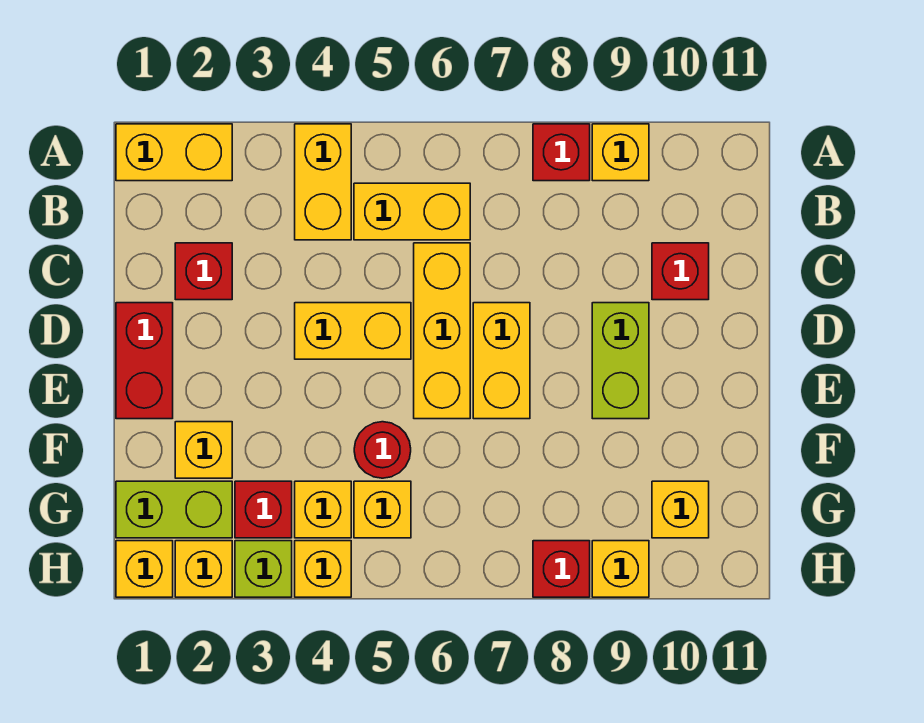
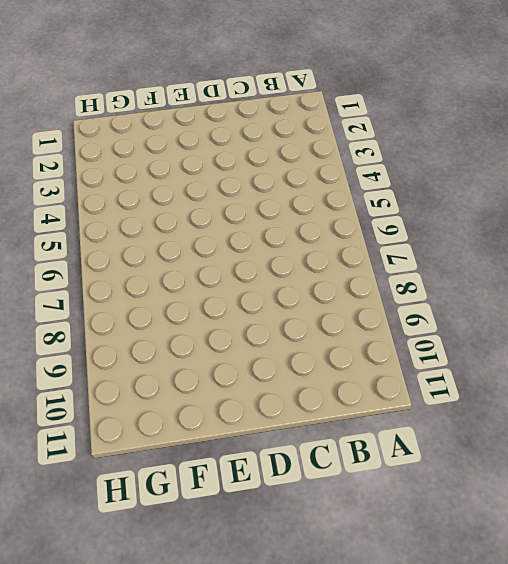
none -> yellow brick A1:A2 level 1
none -> yellow brick A4:B4 level 1
none -> red brick A8 level 1

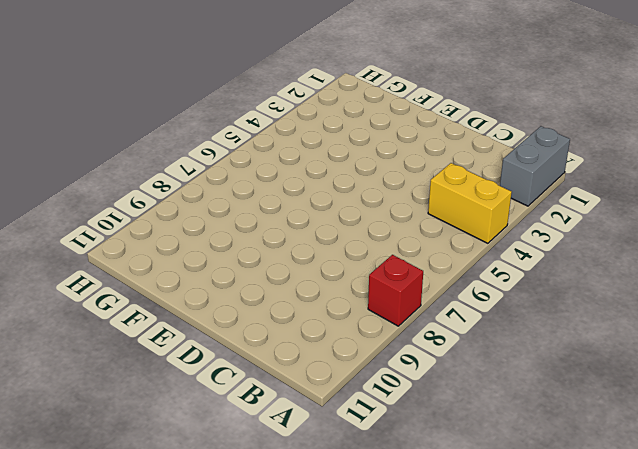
grey brick A1:A2 level 1 -> yellow brick A1:A2 level 1
none -> yellow brick A9 level 1
none -> yellow brick B5:B6 level 1
none -> red brick C2 level 1

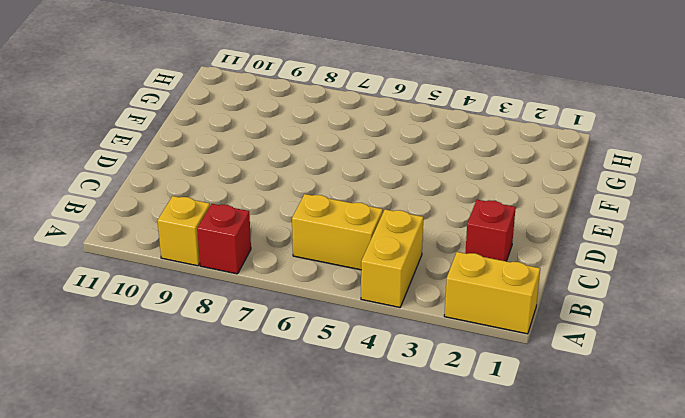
none -> yellow brick C6:E6 level 1
none -> red brick C10 level 1
none -> red brick D1:E1 level 1

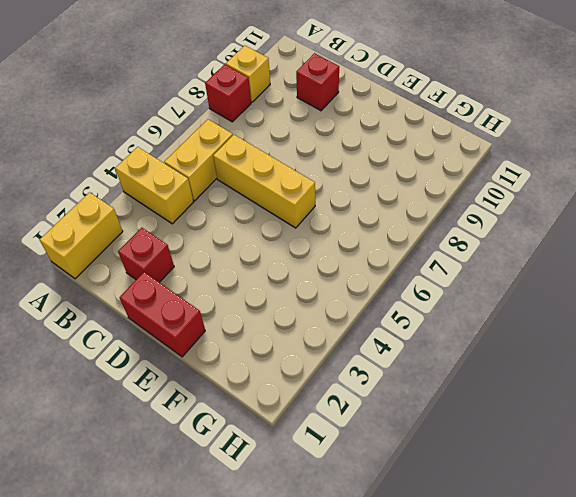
none -> yellow brick D4:D5 level 1
none -> yellow brick D7:E7 level 1
none -> lime brick D9:E9 level 1

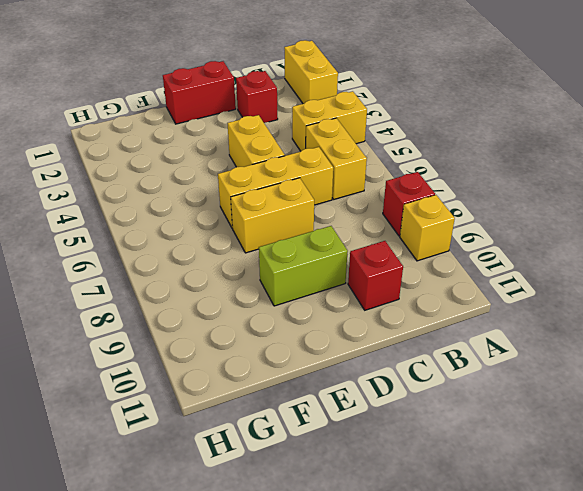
none -> yellow brick F2 level 1
none -> red round brick F5 level 1
none -> lime brick G1:G2 level 1

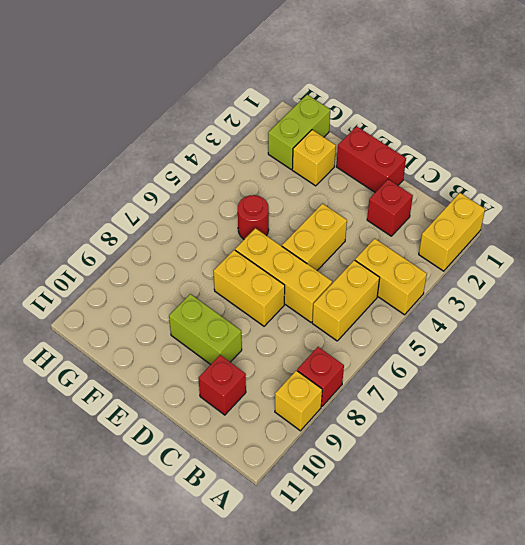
none -> red brick G3 level 1
none -> yellow brick G4 level 1
none -> yellow brick G5 level 1

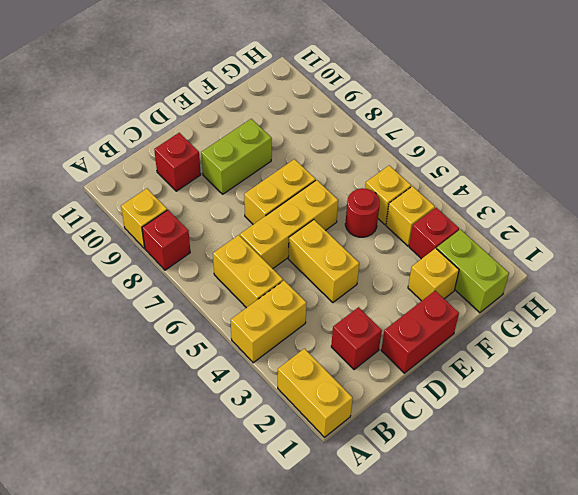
none -> yellow brick G10 level 1
none -> yellow brick H1 level 1
none -> yellow brick H2 level 1

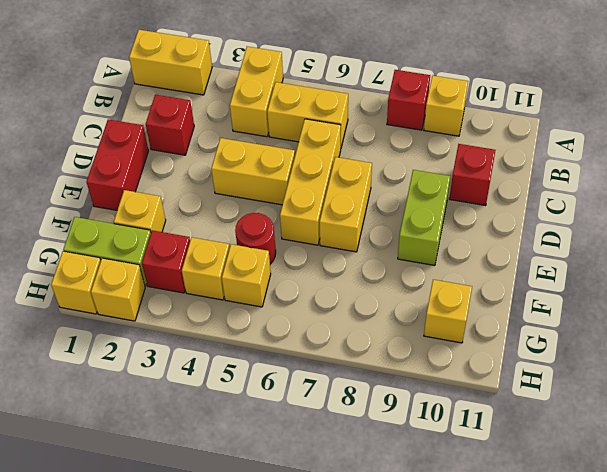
none -> lime brick H3 level 1
none -> yellow brick H4 level 1
none -> red brick H8 level 1

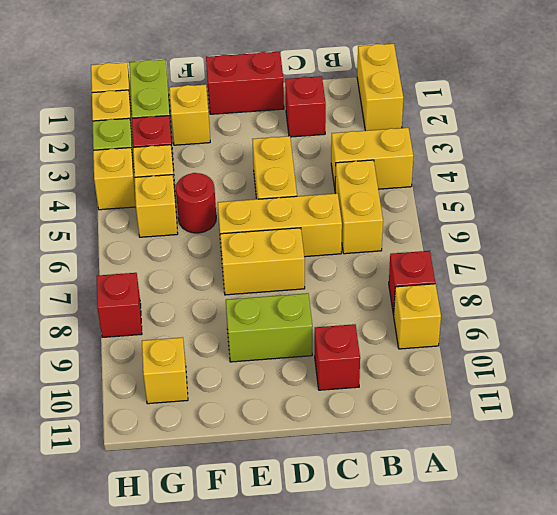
none -> yellow brick H9 level 1

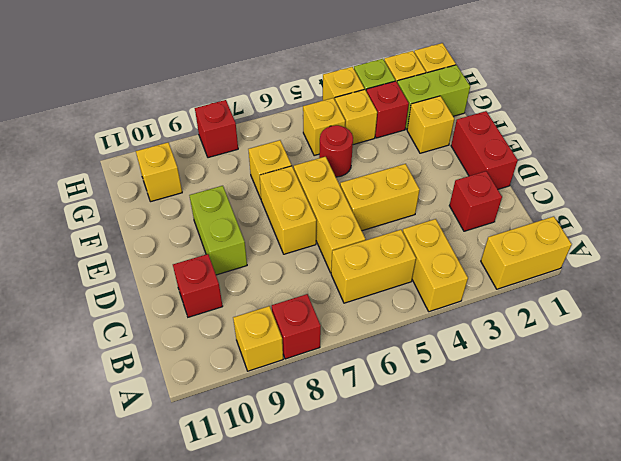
yellow brick F7 level 1 -> yellow brick H9 level 1

